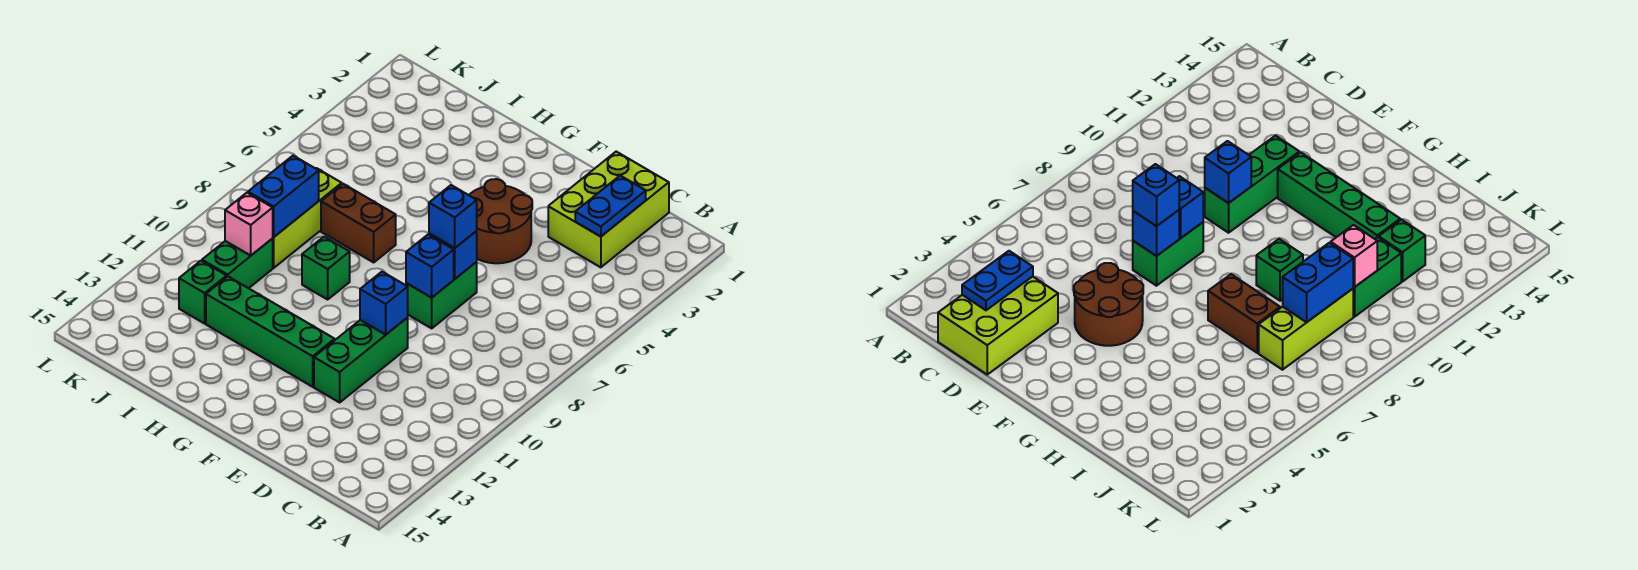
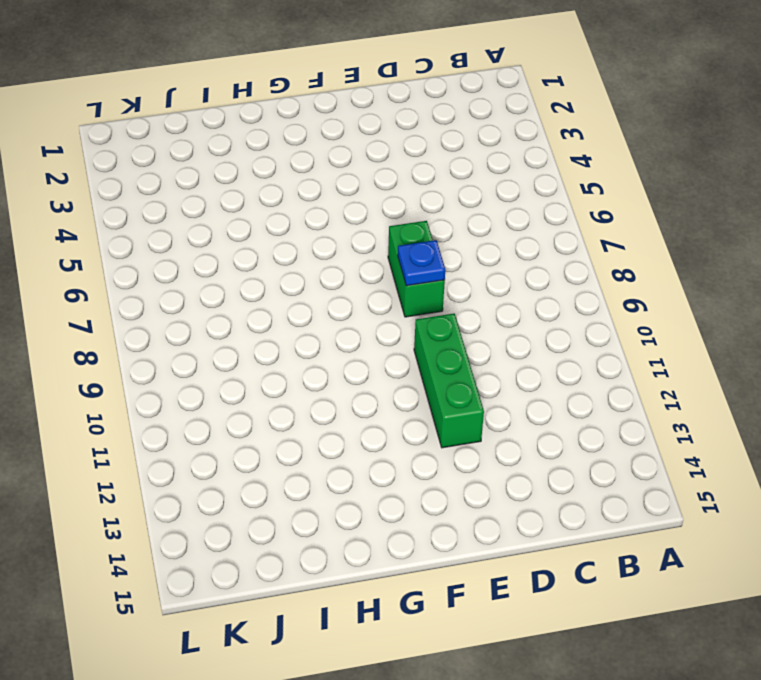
blue plate E8 level 2 -> blue brick E8 level 2
none -> lime brick C1:D3 level 1
none -> brown round brick E4:F5 level 1
none -> green brick F12:I12 level 1

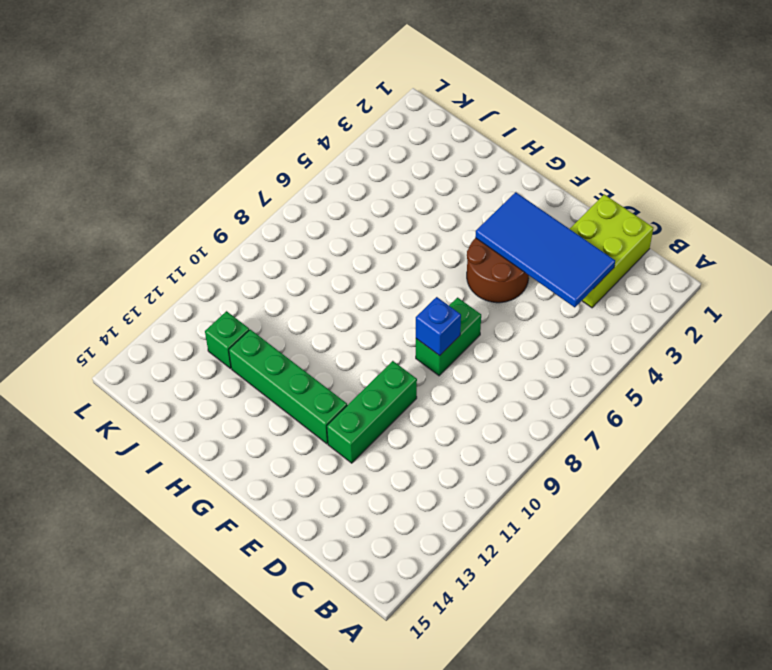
blue tile C3:F4 level 2 -> blue plate C2:C3 level 2
none -> brown brick H7:I7 level 1
none -> green brick H9 level 1
none -> lime brick J7:J9 level 1

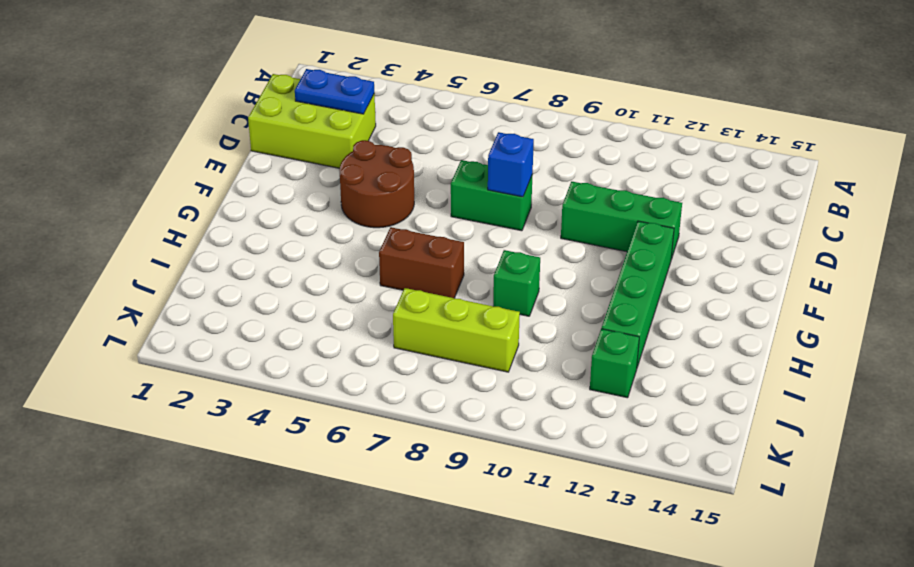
brown brick H6:H7 level 1 -> brown brick H7:I7 level 1
none -> green brick J10:J11 level 1
none -> blue brick E7 level 2
none -> blue brick E10 level 2

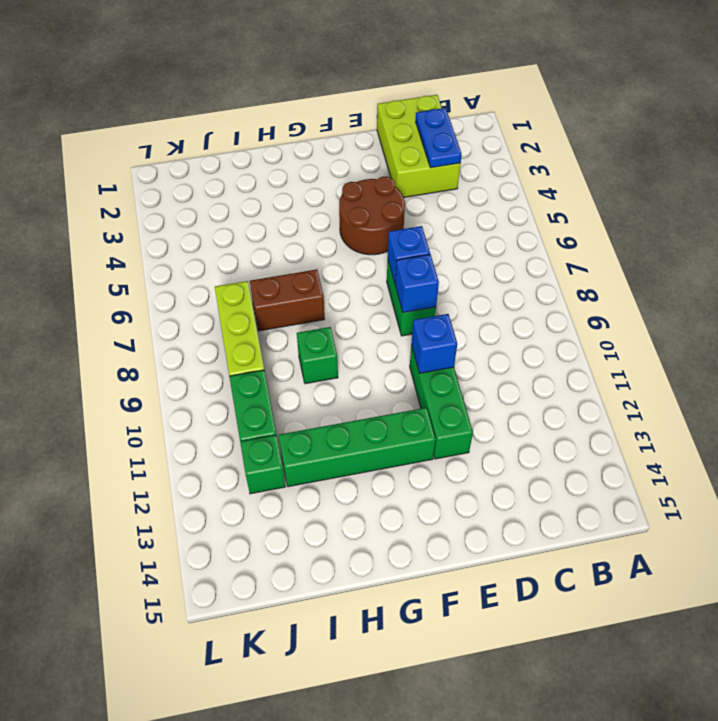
none -> blue brick J8:J9 level 2
none -> pink brick J10 level 2
none -> blue brick E7 level 3

